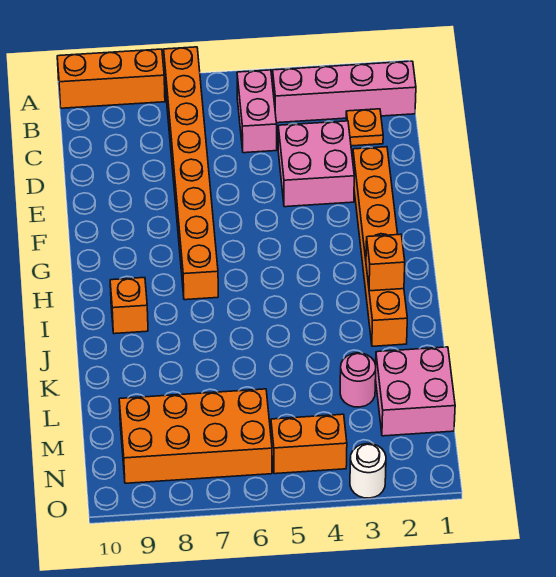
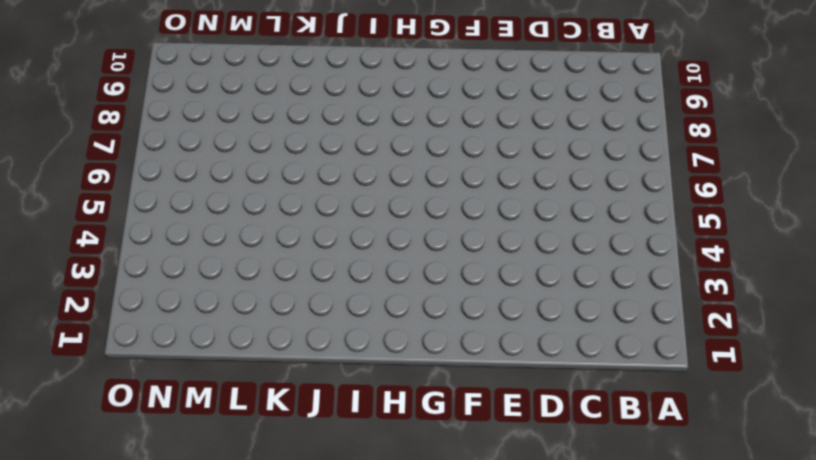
none -> orange brick A7:H7 level 1
none -> orange brick A8:A10 level 1
none -> pink brick B1:B4 level 1

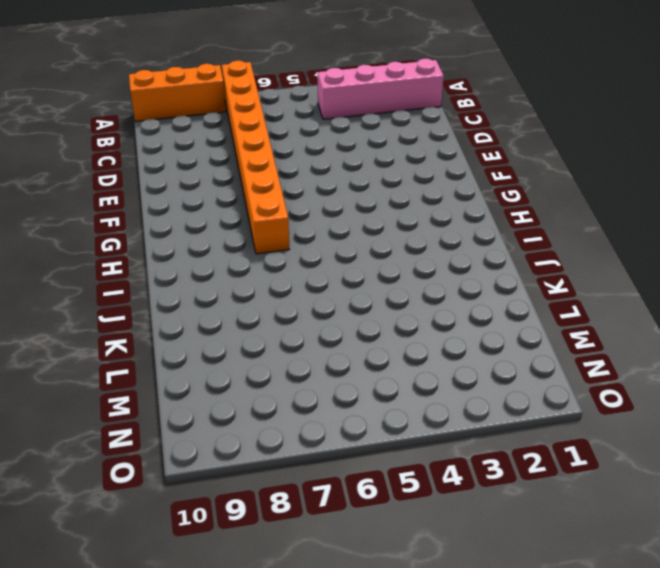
none -> pink brick B5:C5 level 1
none -> orange plate C2 level 1
none -> pink brick D3:E4 level 1

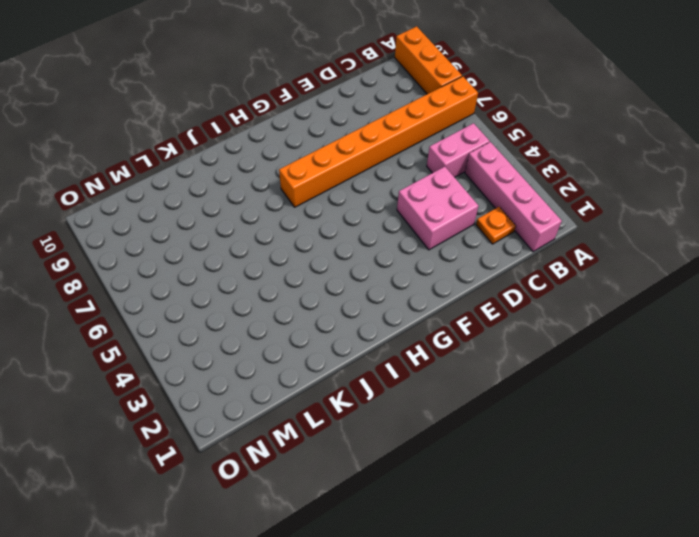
none -> orange brick E2:J2 level 1
none -> orange brick I9 level 1
none -> pink brick L1:M2 level 1

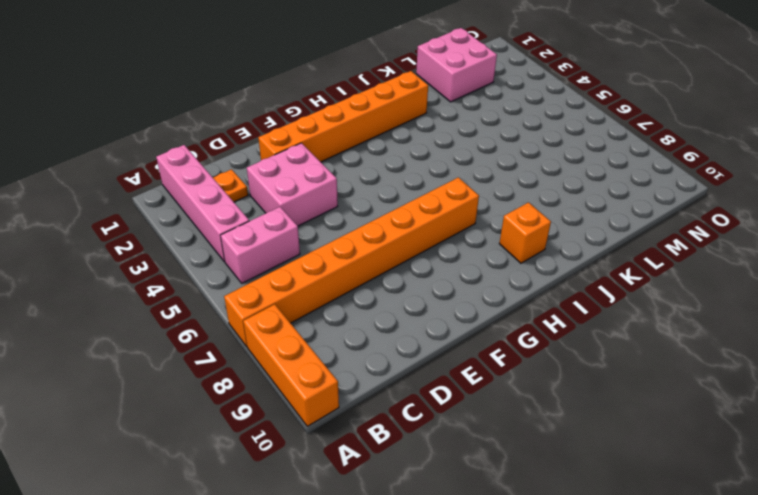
none -> pink round brick L3 level 1
none -> orange brick M6:N9 level 1
none -> orange brick N4:N5 level 1

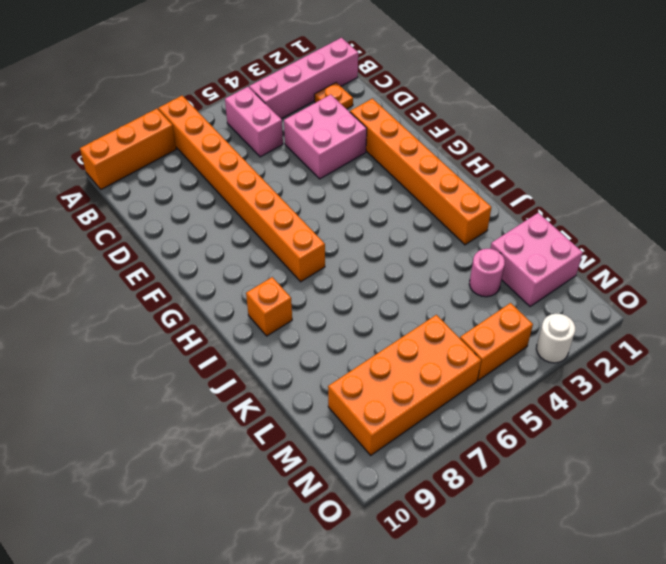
none -> orange brick I2 level 2

